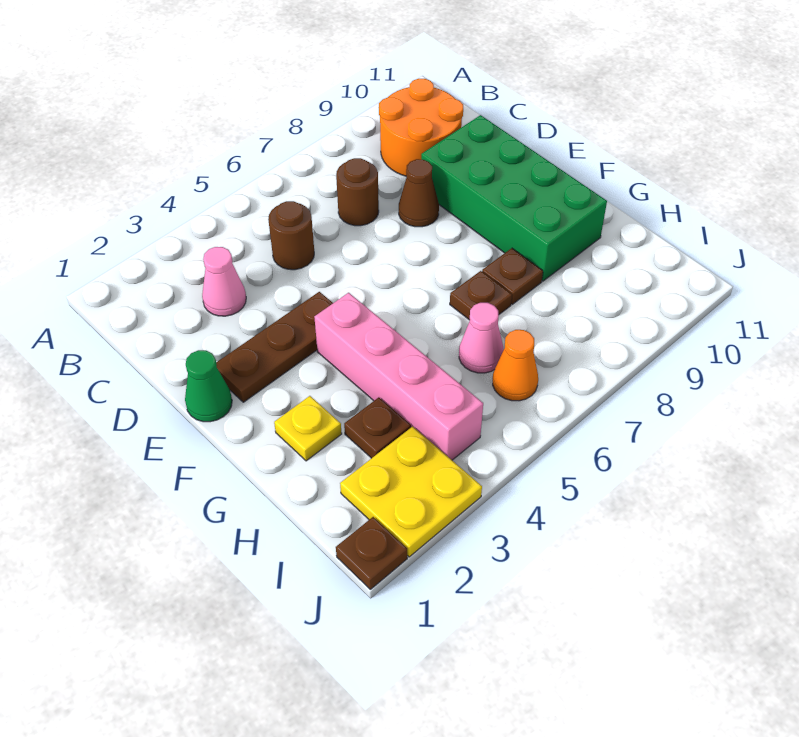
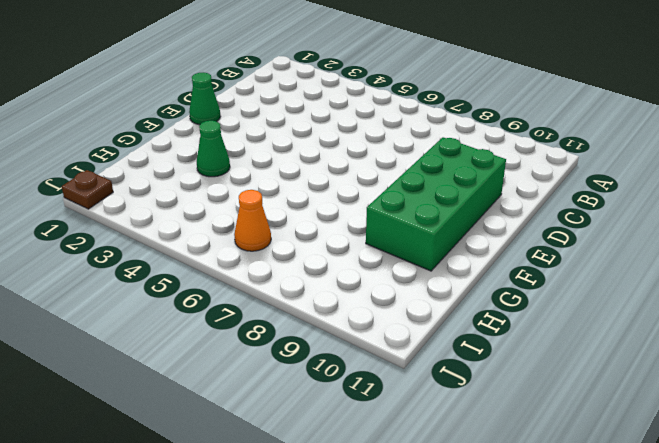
green cone G3 level 1 -> none
none -> orange round brick B9:C10 level 1
none -> pink cone C3 level 1
none -> brown round brick C5 level 1

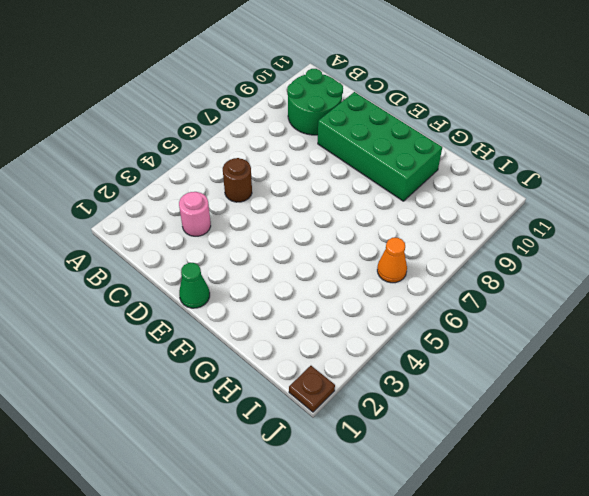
green round brick B9:C10 level 1 -> orange round brick B9:C10 level 1
pink round brick C3 level 1 -> pink cone C3 level 1
none -> brown round brick C7 level 1
none -> brown cone D8 level 1
none -> brown plate E2:E4 level 1

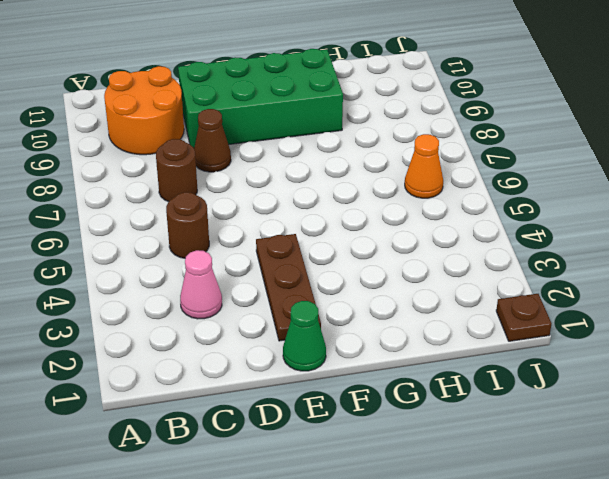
none -> pink brick F4:I4 level 1
none -> yellow plate G2 level 1
none -> brown plate G7 level 1

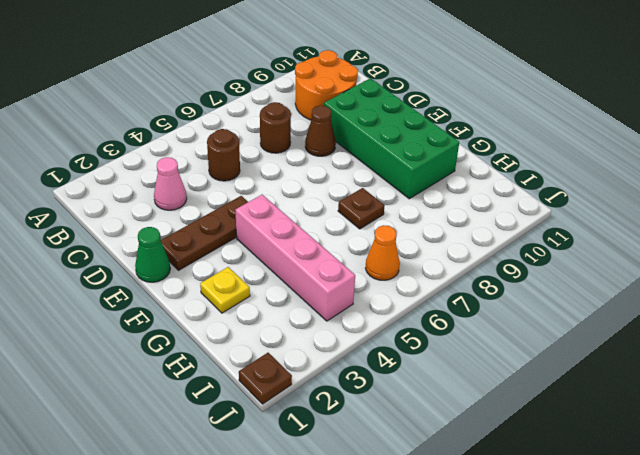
none -> brown plate G8 level 1
none -> brown plate H3 level 1
none -> pink cone H6 level 1

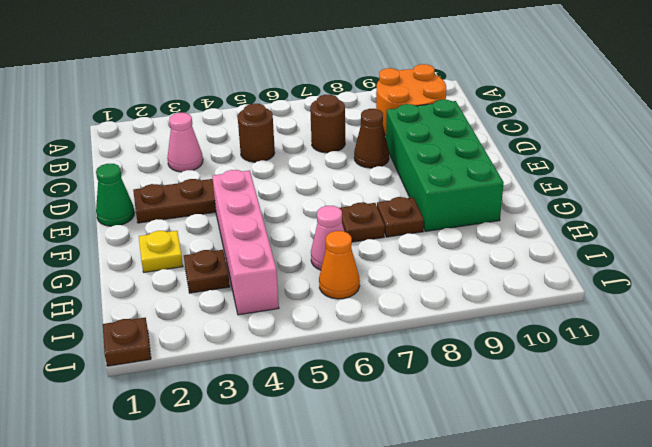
none -> yellow plate I2:J3 level 1

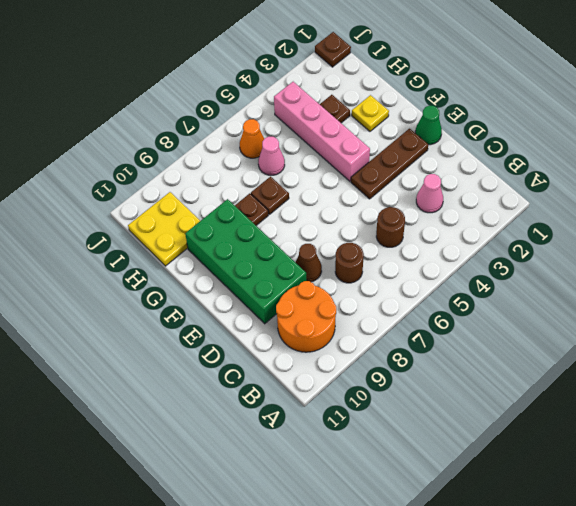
yellow plate H10:I11 level 1 -> yellow plate I2:J3 level 1

